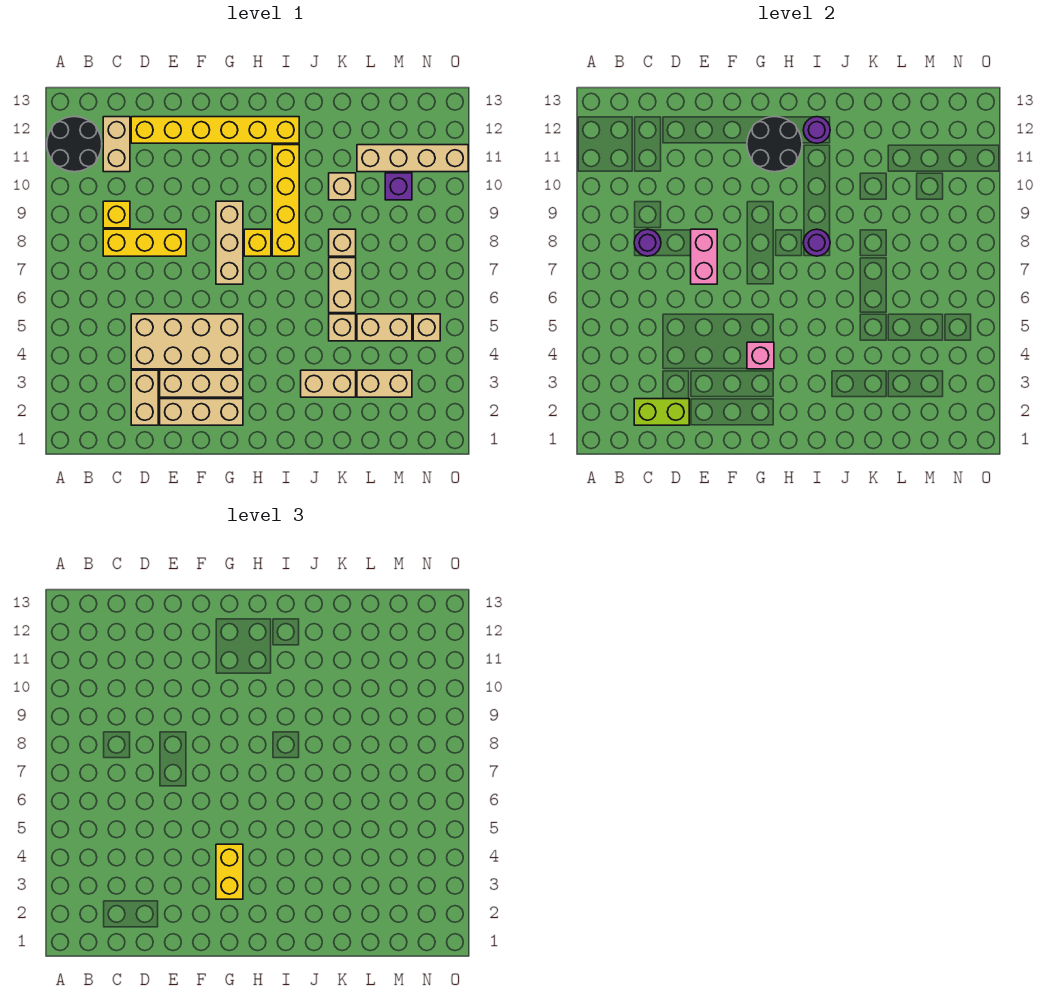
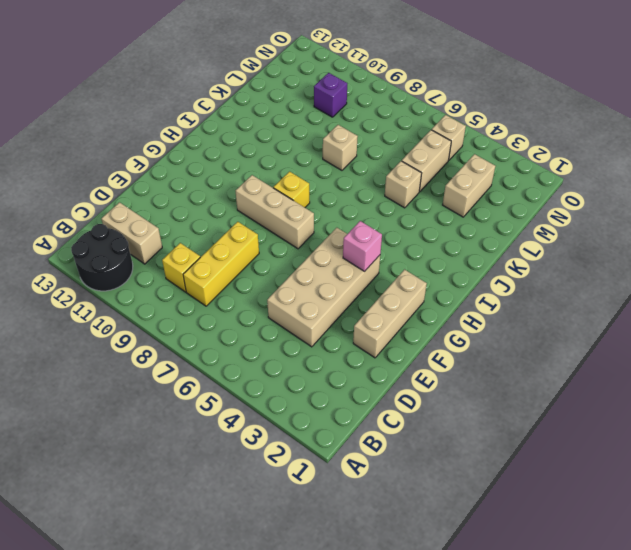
none -> tan brick D2:D3 level 1
none -> yellow brick D12:I12 level 1
none -> tan brick E3:G3 level 1
none -> yellow brick I8:I11 level 1

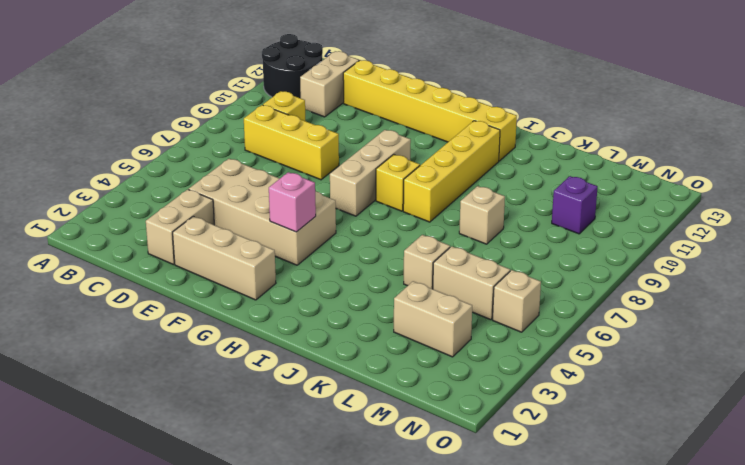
none -> tan brick E3:G3 level 1
none -> tan brick J3:K3 level 1
none -> tan brick K6:K7 level 1
none -> tan brick K10 level 1

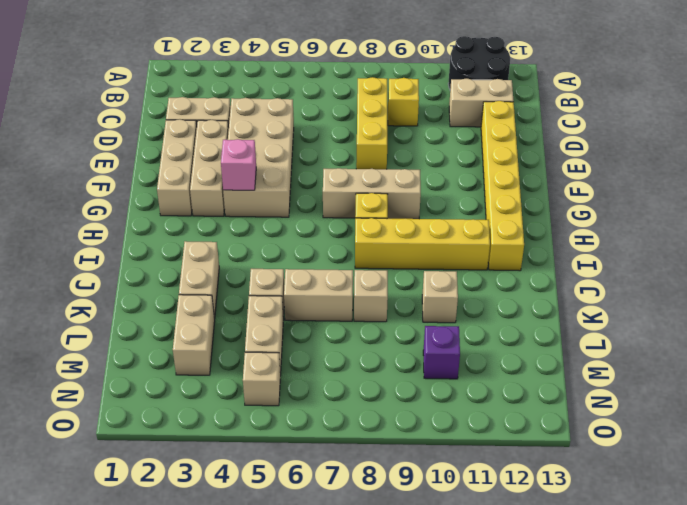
none -> tan brick L11:O11 level 1
none -> lime brick C2:D2 level 2
none -> purple round brick C8 level 2
none -> pink brick E7:E8 level 2

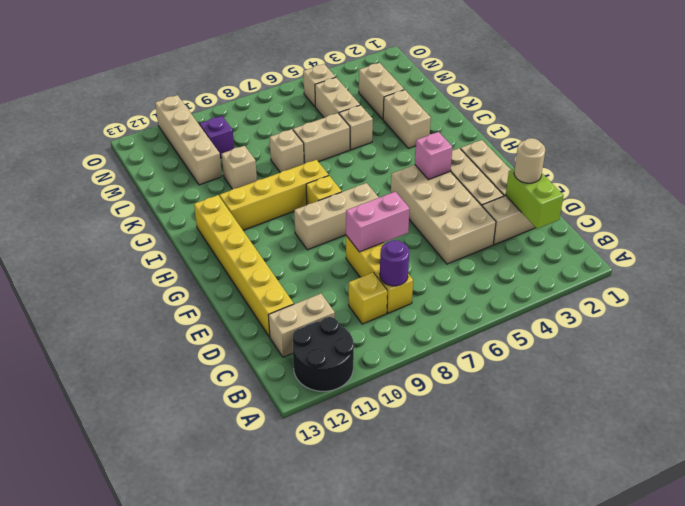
tan round brick D2 level 3 -> none
none -> black round brick G11:H12 level 2
none -> purple round brick I8 level 2
none -> purple round brick I12 level 2
none -> yellow brick G3:G4 level 3

